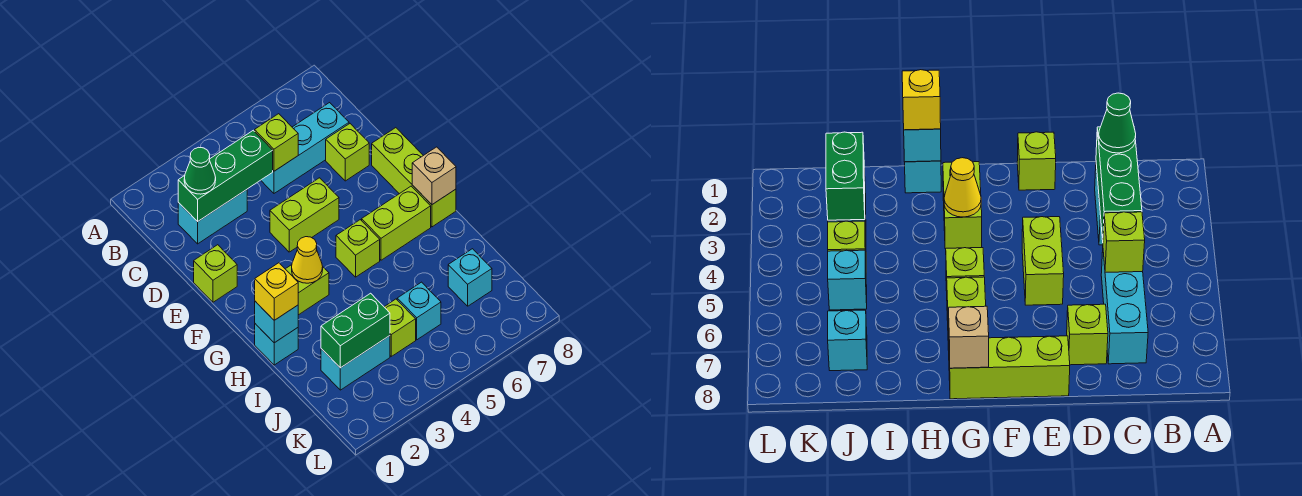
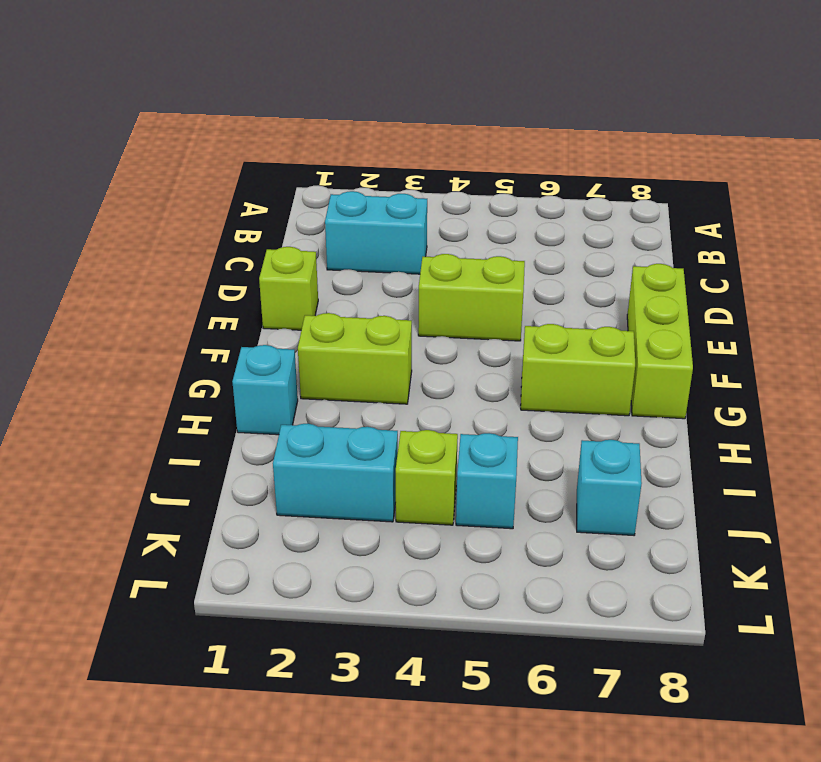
none -> cyan brick C5:C7 level 1
none -> lime brick D7 level 1
none -> lime brick G5 level 1

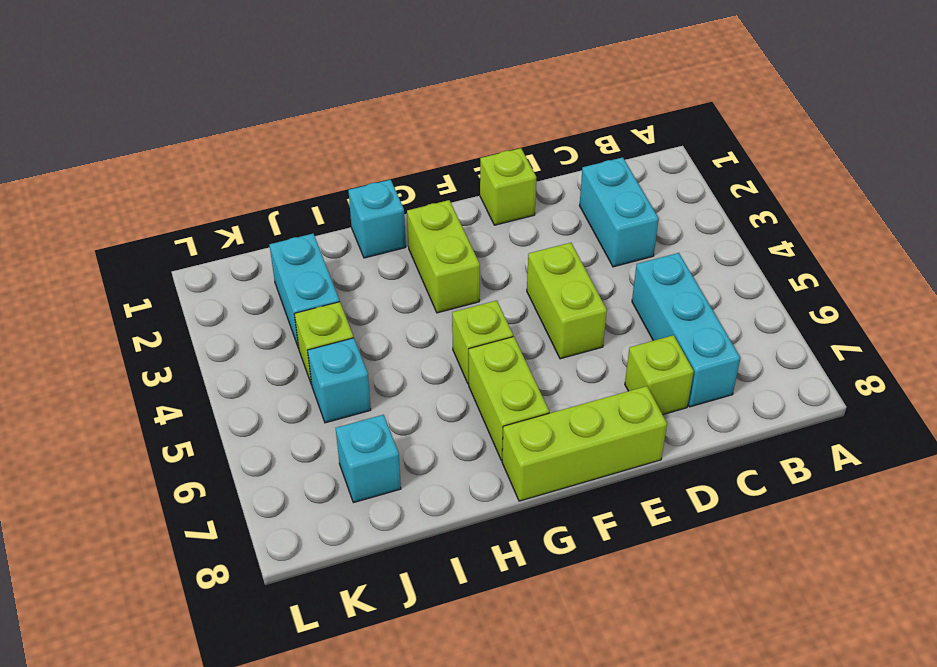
none -> green brick C2:C4 level 2
none -> lime brick C5 level 2
none -> yellow cone G3 level 2

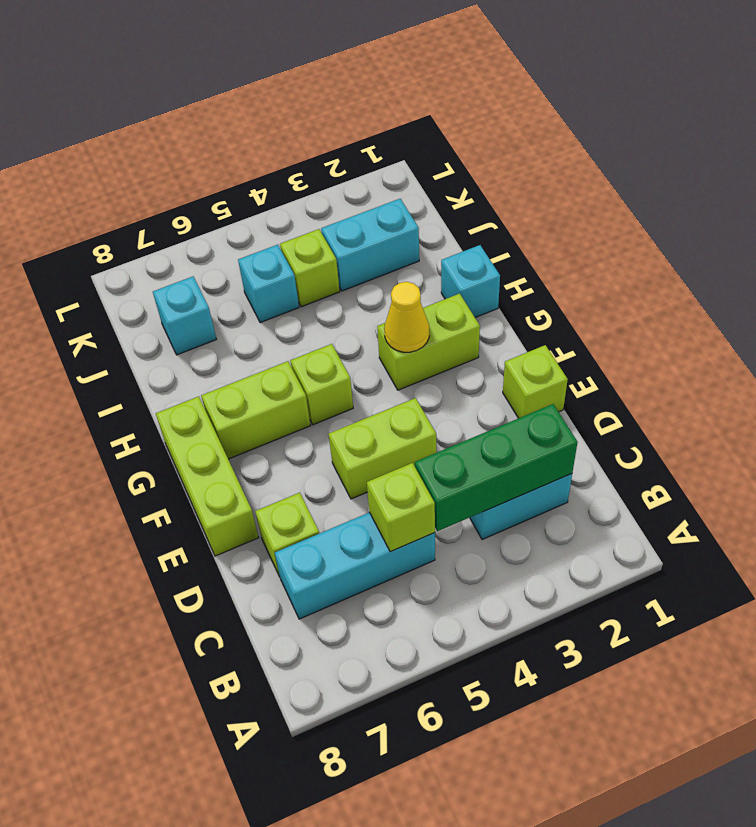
none -> tan brick G8 level 2
none -> cyan brick H1 level 2
none -> green brick J2:J3 level 2

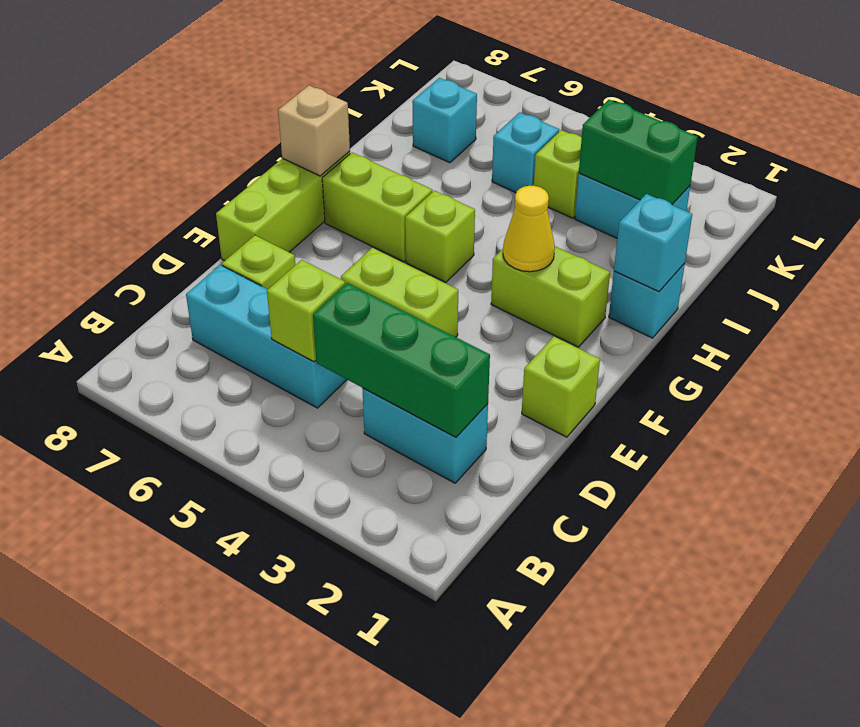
none -> green cone C2 level 3
none -> yellow brick H1 level 3

